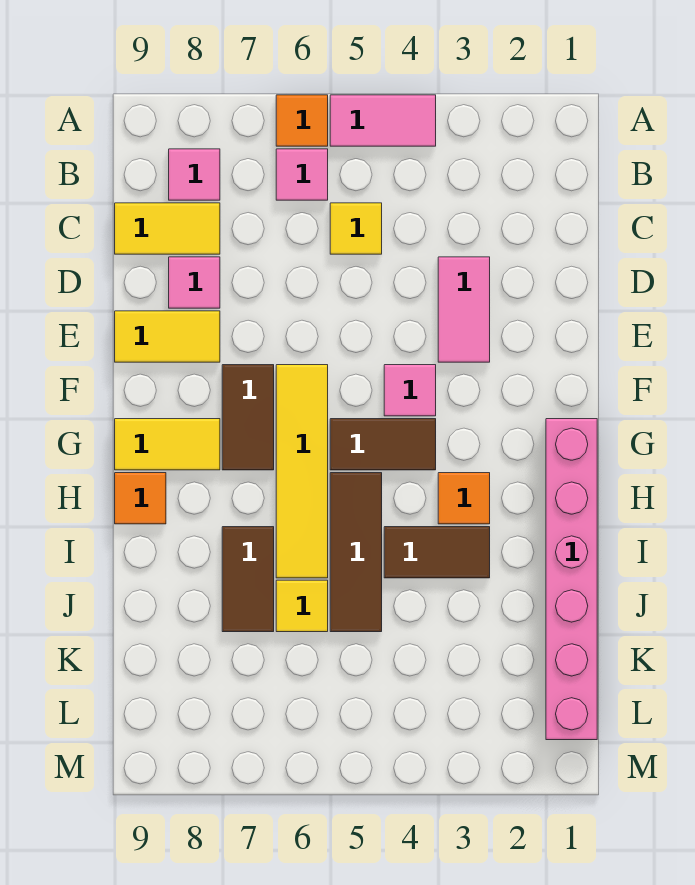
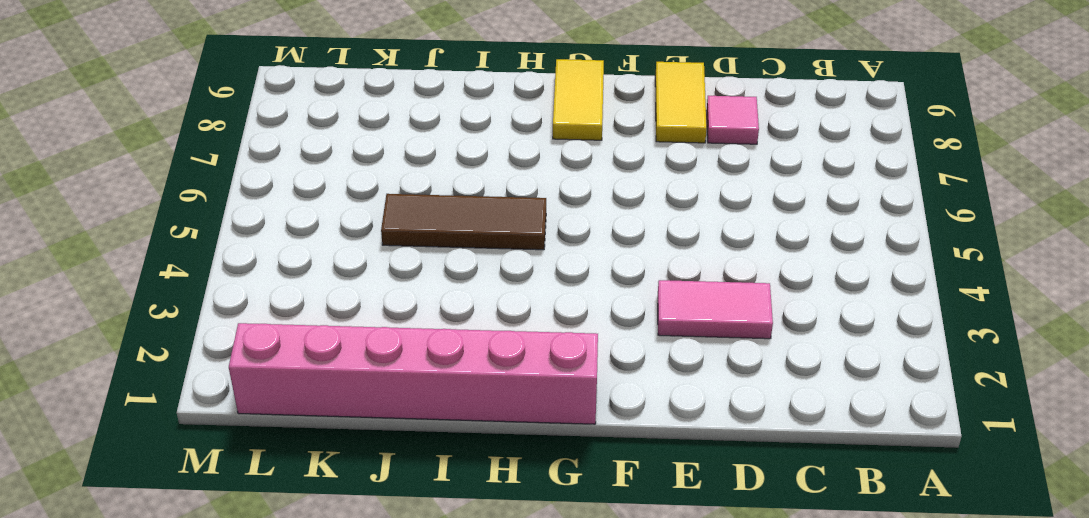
none -> pink tile A4:A5 level 1
none -> orange tile A6 level 1
none -> pink tile B6 level 1

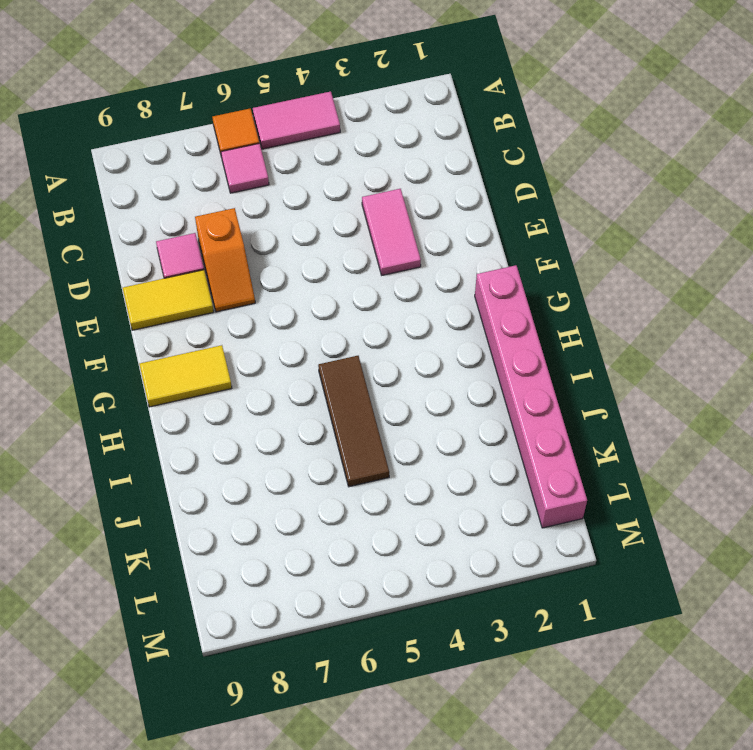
orange slope D7:E7 level 1 top D -> none
none -> pink tile B8 level 1
none -> yellow tile C5 level 1
none -> yellow tile C8:C9 level 1

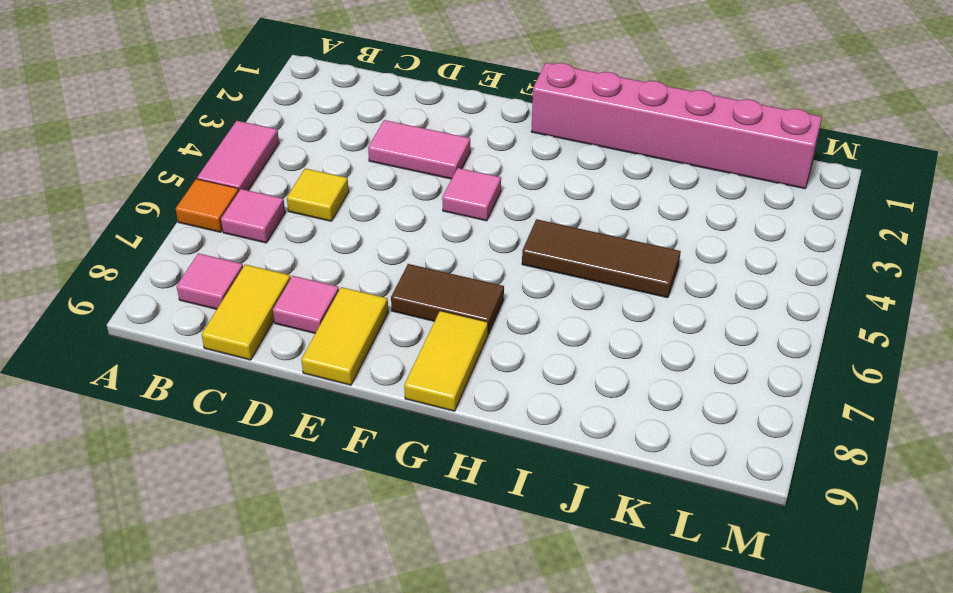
none -> yellow tile F6:I6 level 1
none -> brown tile G4:G5 level 1
none -> orange tile H3 level 1

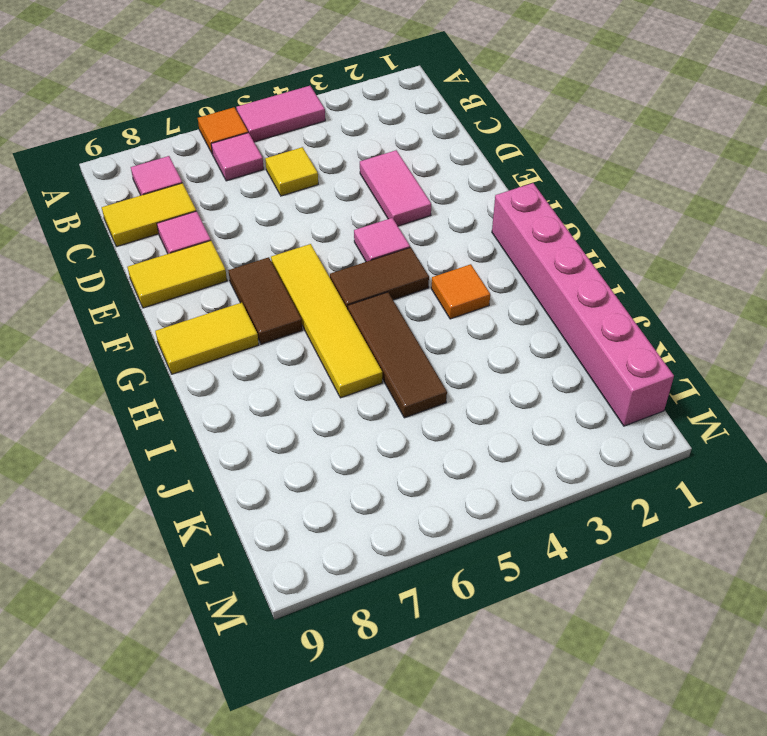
none -> orange tile H9 level 1
none -> brown tile I3:I4 level 1
none -> brown tile I7:J7 level 1

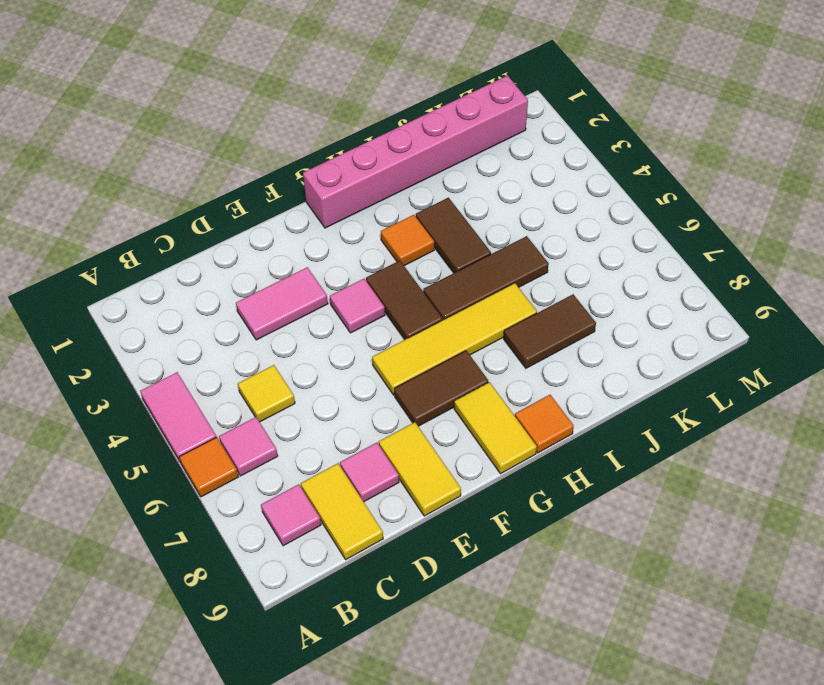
none -> yellow tile J6 level 1

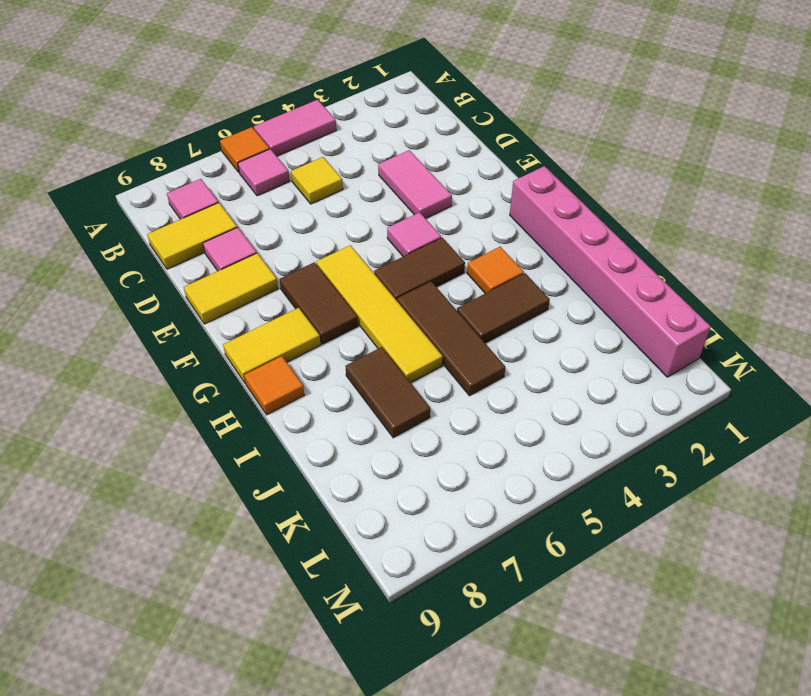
none -> yellow tile J6 level 1

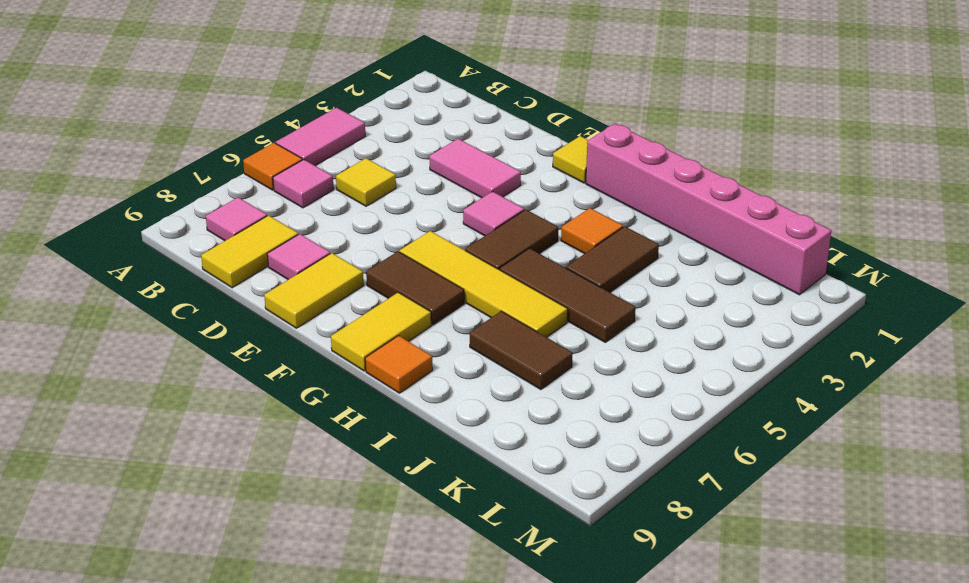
yellow tile F1 level 1 -> yellow tile J6 level 1

